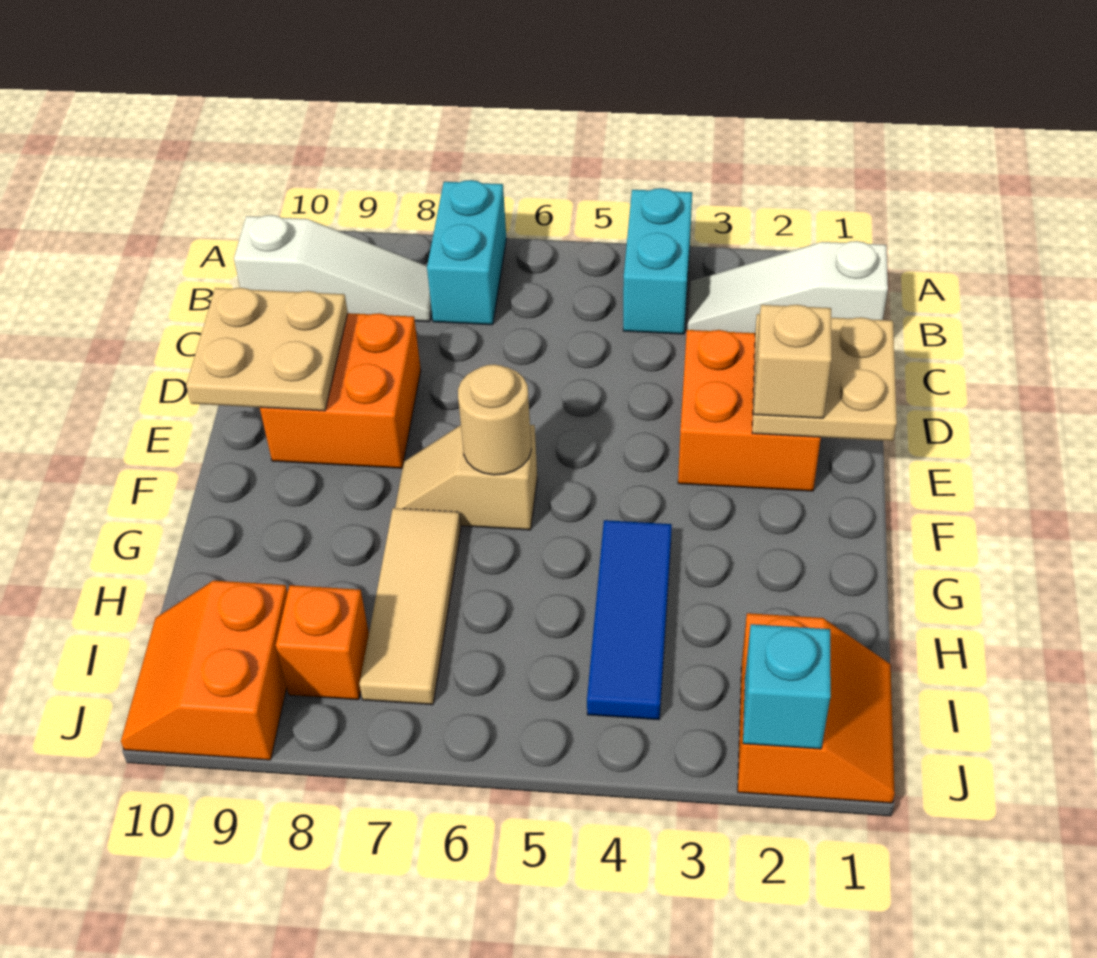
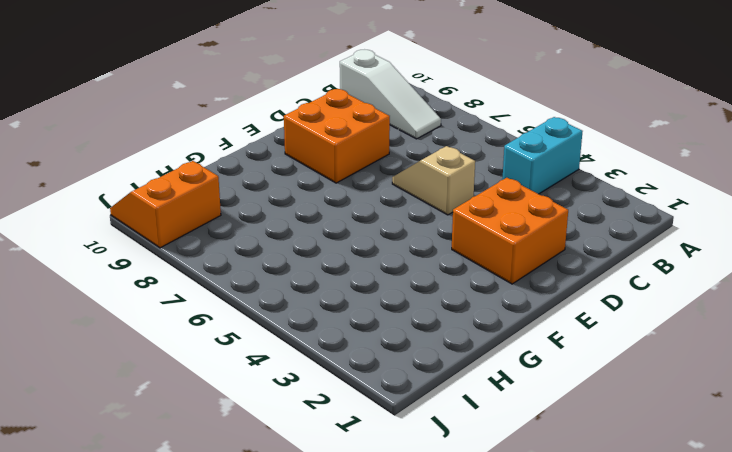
tan slope D5:D6 level 1 top 5 -> tan slope F6:F7 level 1 top 6
none -> cyan brick A7:B7 level 1
none -> white slope B1:B3 level 1 top 1
none -> blue tile G4:I4 level 1

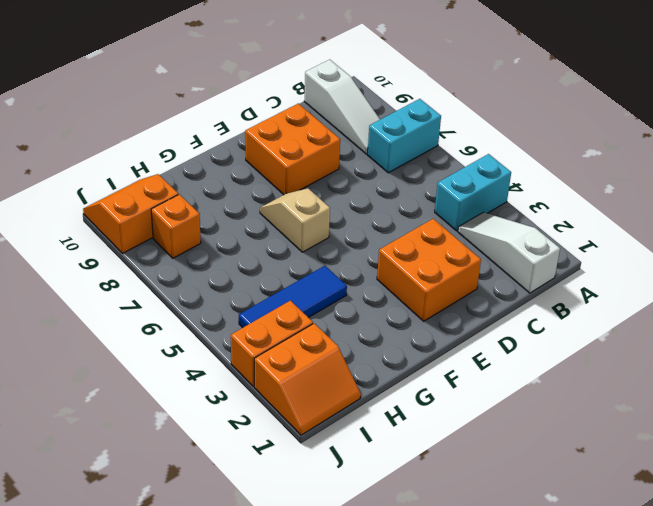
orange brick I3:J3 level 1 -> none
none -> tan tile G7:I7 level 1
none -> tan plate D1:E2 level 2
none -> tan plate D9:E10 level 2

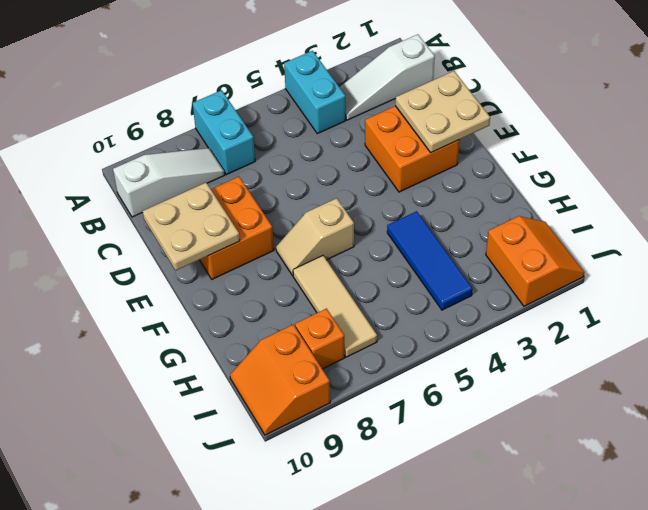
none -> tan round brick F6 level 2
none -> cyan brick J2 level 2
none -> tan brick E2 level 3

